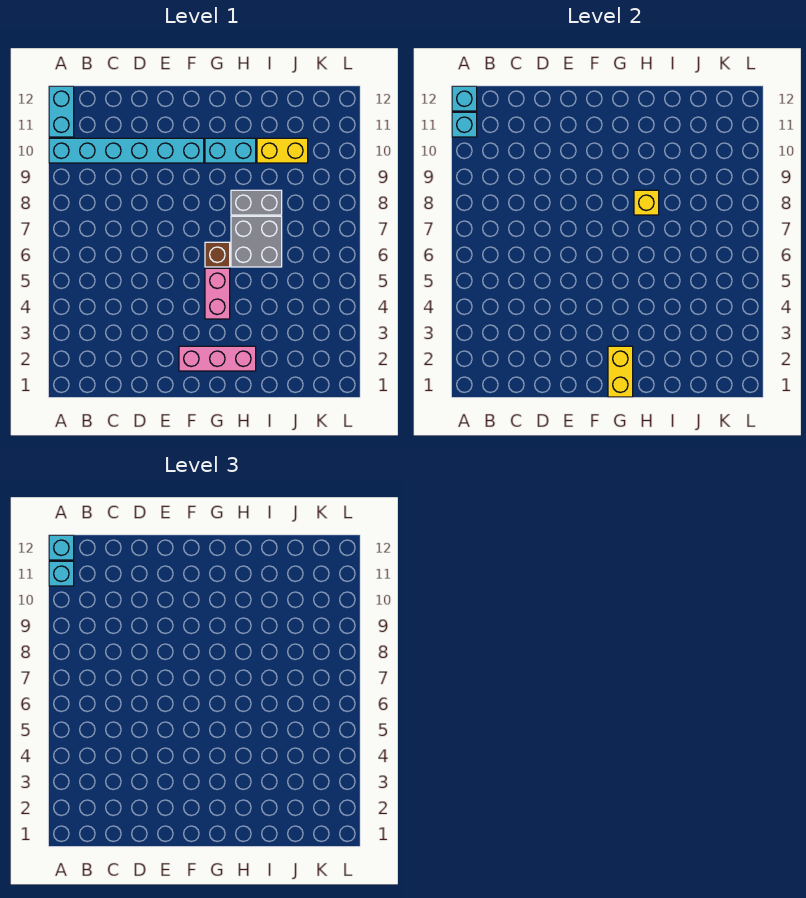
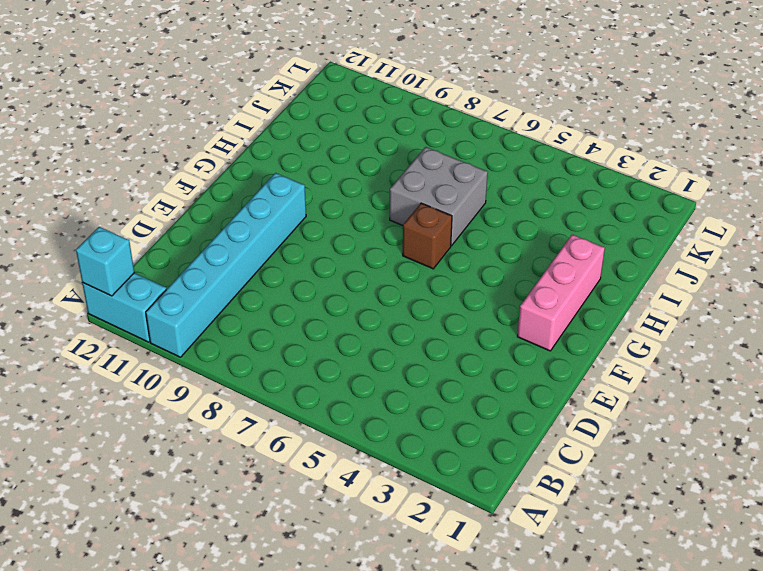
none -> pink brick G4:G5 level 1
none -> cyan brick G10:H10 level 1
none -> grey brick H8:I8 level 1

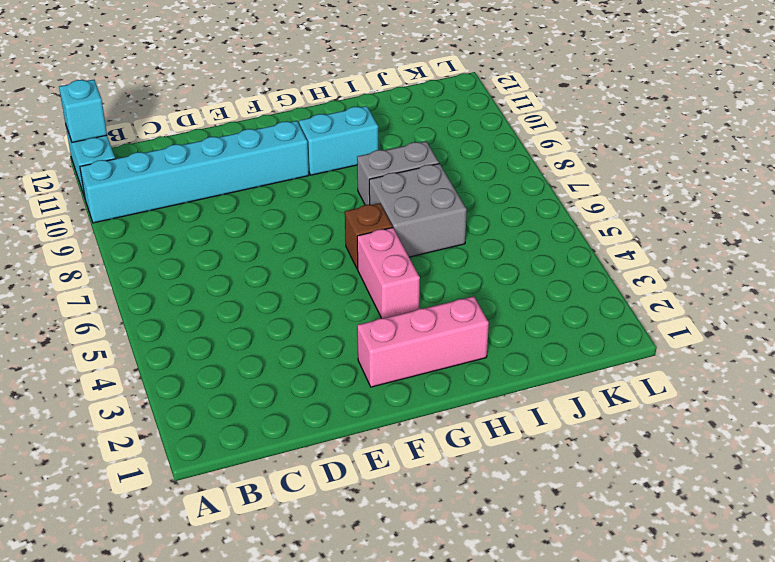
none -> yellow brick I10:J10 level 1
none -> cyan brick A11 level 2
none -> yellow brick G1:G2 level 2

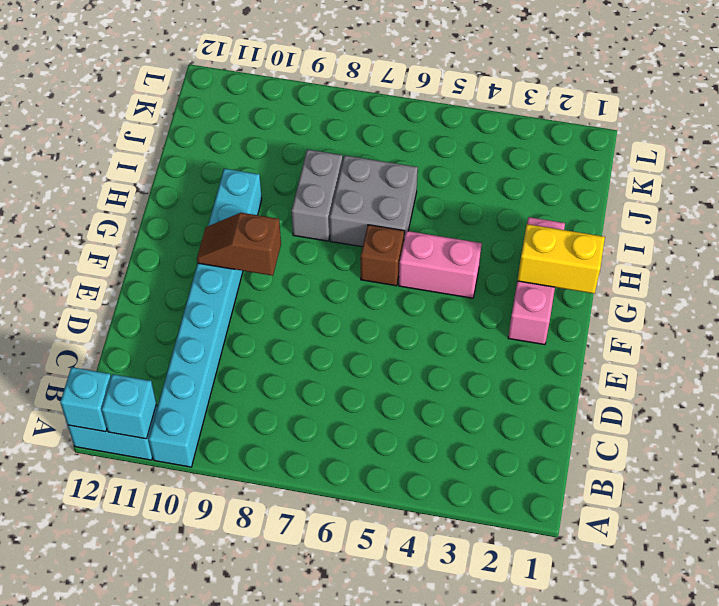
brown slope F9:F10 level 2 top 9 -> none
none -> yellow brick I10:J10 level 1
none -> yellow brick H8 level 2
none -> cyan brick A11 level 3

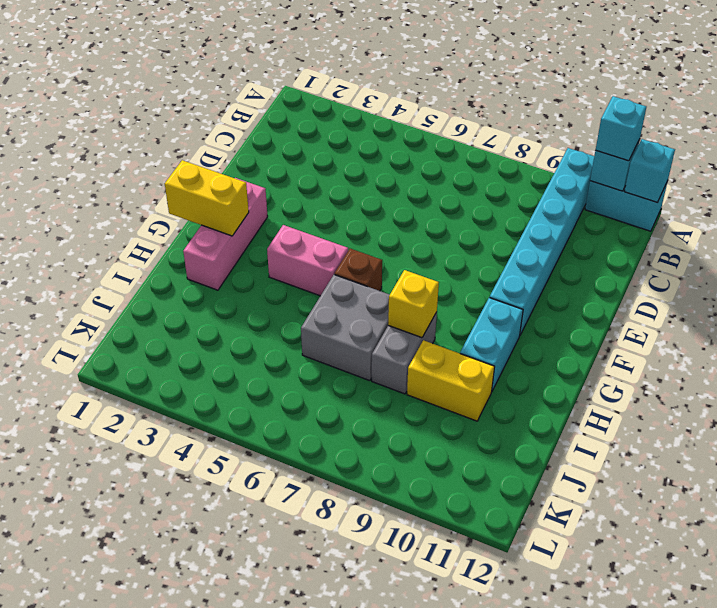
yellow brick I9:I10 level 1 -> yellow brick I10:J10 level 1
none -> cyan brick A12 level 3

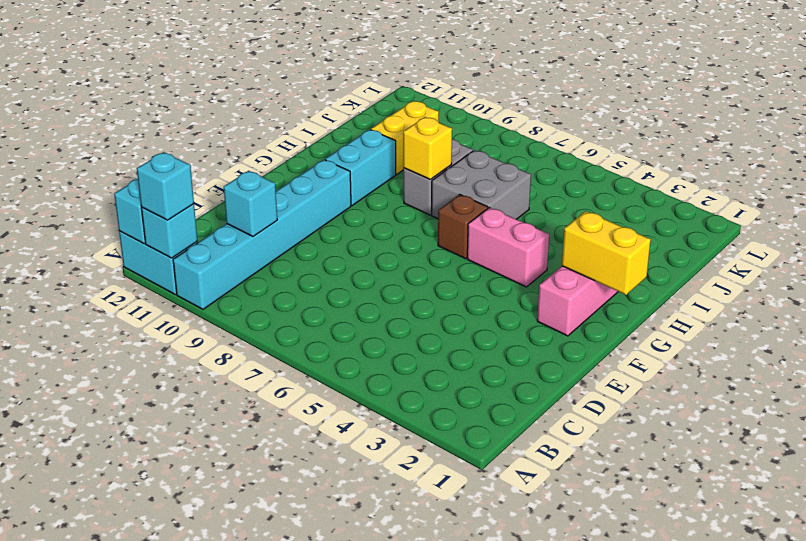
cyan brick C10 level 2 -> cyan brick A12 level 3

